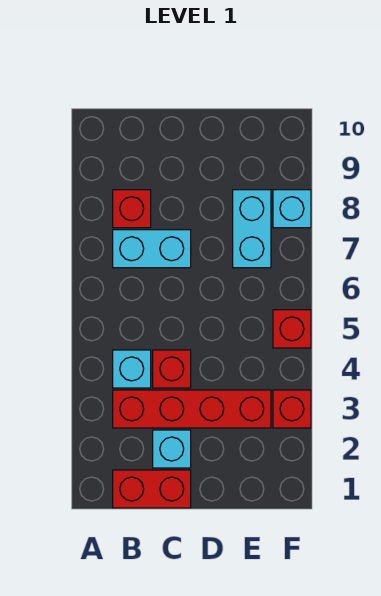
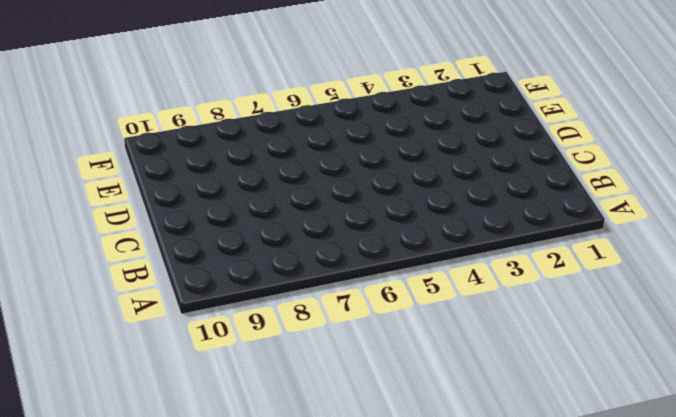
none -> red brick B1:C1 level 1
none -> red brick B3:E3 level 1

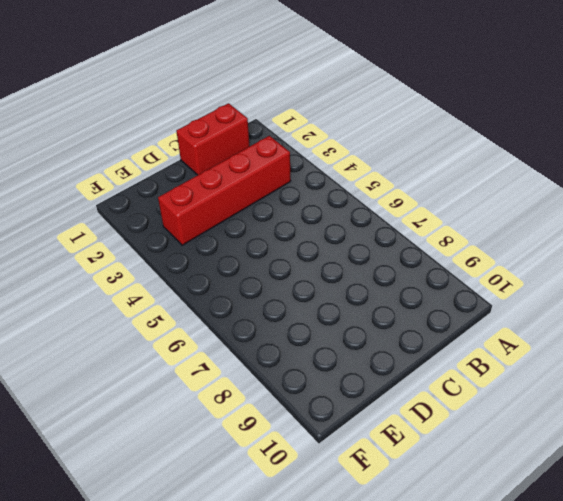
none -> cyan brick B4 level 1
none -> cyan brick B7:C7 level 1

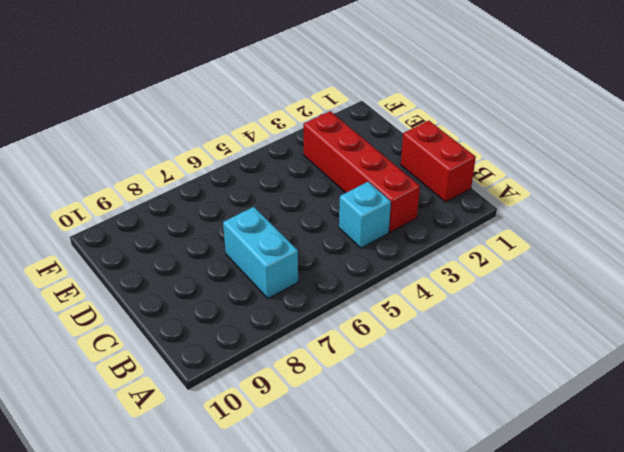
none -> red brick B8 level 1
none -> cyan brick C2 level 1

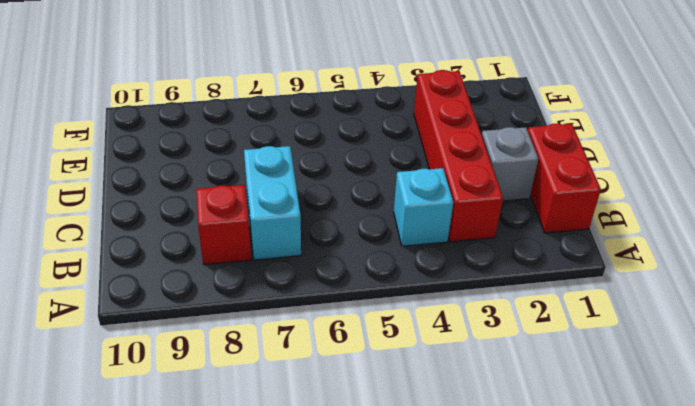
grey brick C2 level 1 -> cyan brick C2 level 1
none -> red brick C4 level 1
none -> cyan brick E7:E8 level 1

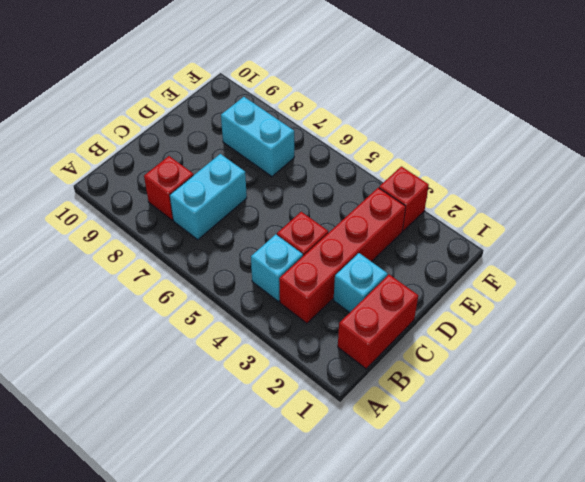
none -> red brick F5 level 1
none -> cyan brick F8 level 1

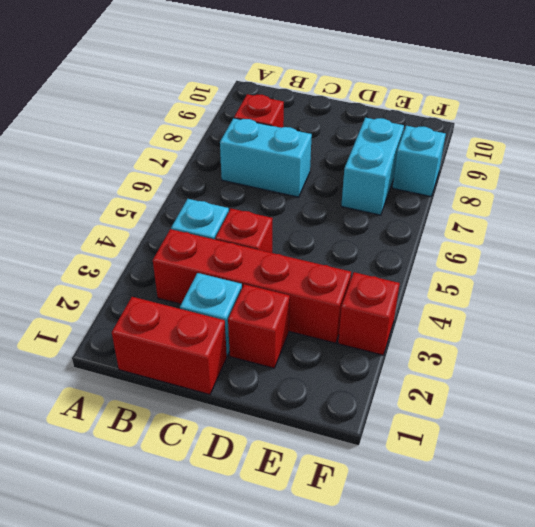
red brick D2 level 1 -> red brick F5 level 1

